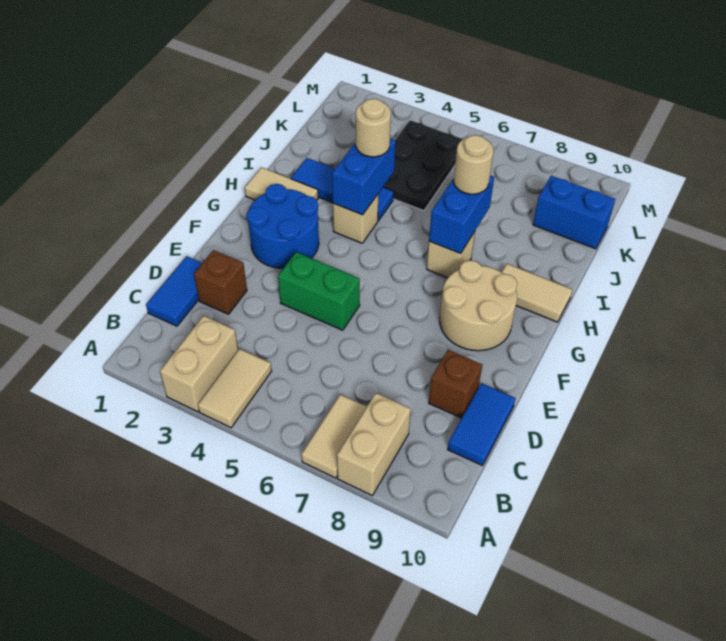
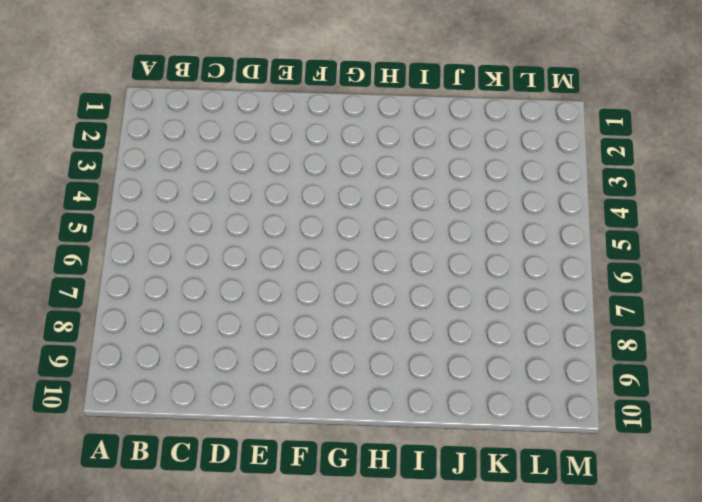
none -> tan brick A3:B3 level 1
none -> tan tile A4:B4 level 1
none -> tan tile A7:B7 level 1

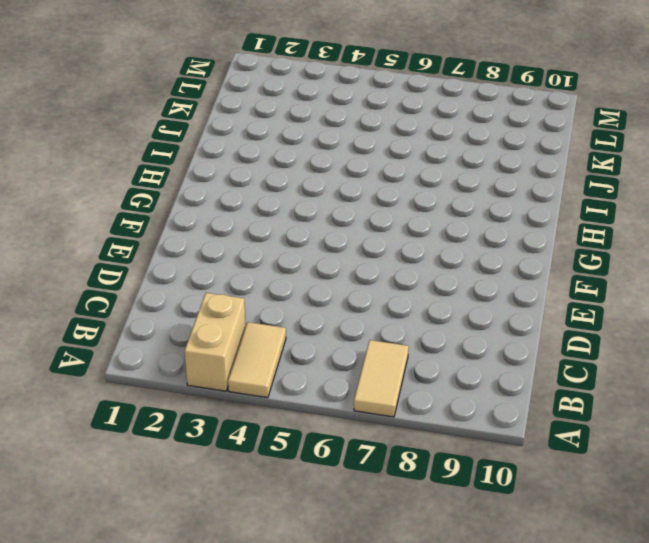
none -> tan brick A8:B8 level 1
none -> blue tile C1:D1 level 1
none -> blue tile C10:D10 level 1

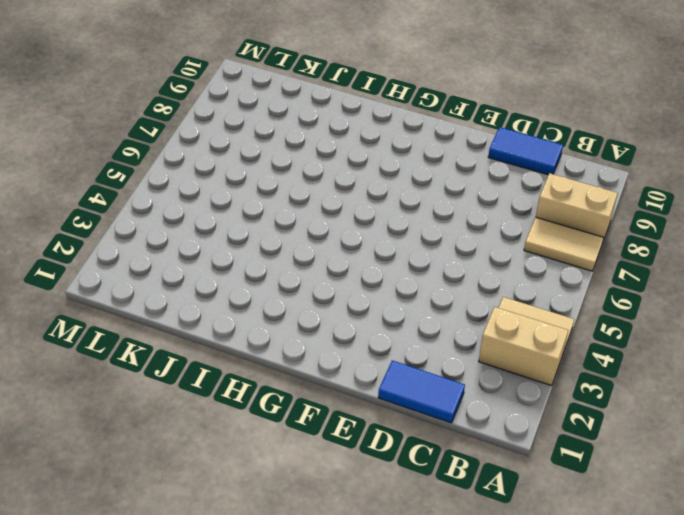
none -> brown brick D2 level 1
none -> brown brick D9 level 1
none -> green brick E4:E5 level 1

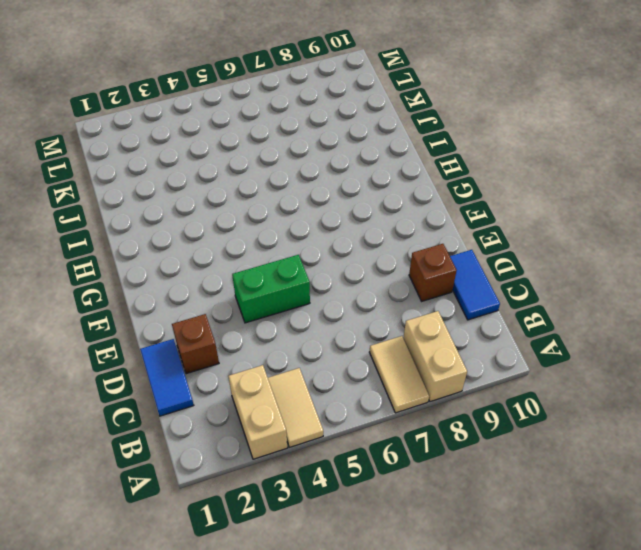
none -> blue round brick F2:G3 level 1
none -> tan round brick F8:G9 level 1
none -> tan tile H1:H2 level 1

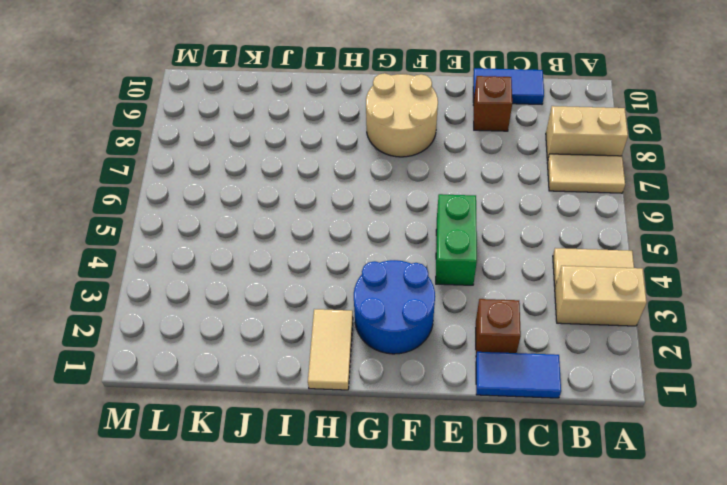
none -> tan brick H4 level 1
none -> tan brick H7 level 1
none -> tan tile H9:H10 level 1

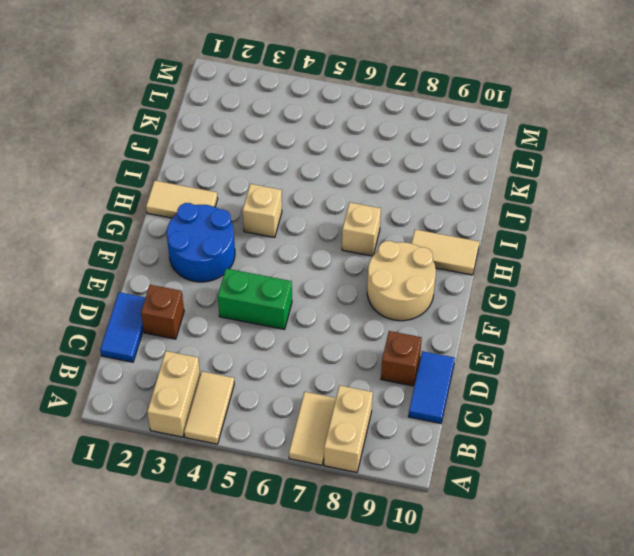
none -> blue tile I2:I4 level 1
none -> black plate J4:L5 level 1
none -> blue brick K9:K10 level 1

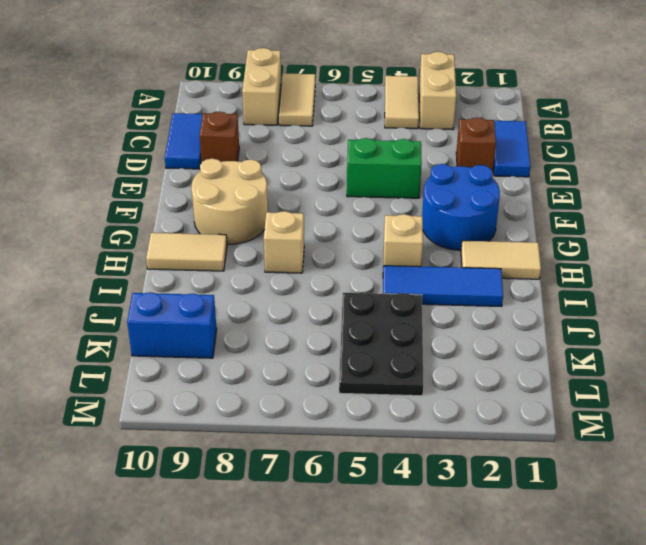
none -> blue brick H4:I4 level 2
none -> blue brick H7:I7 level 2
none -> tan round brick I4 level 3

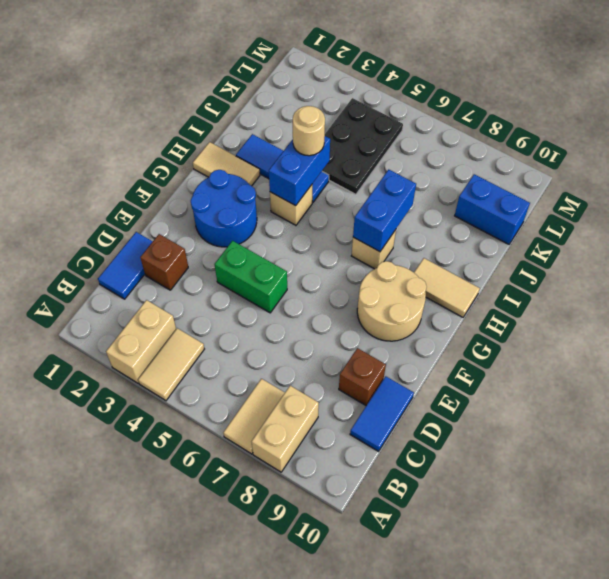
none -> tan round brick I7 level 3

